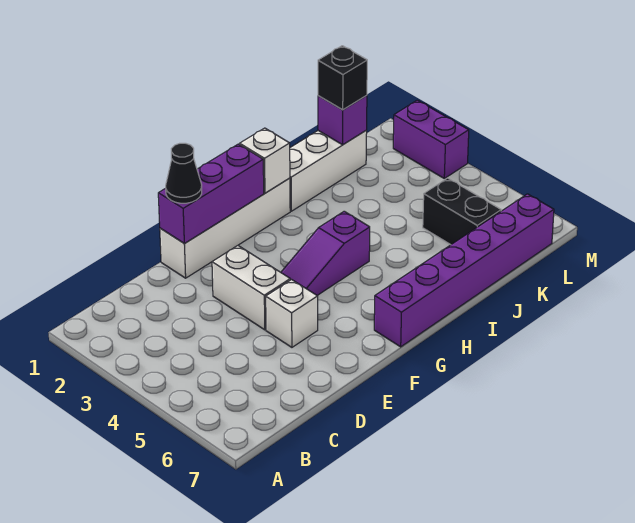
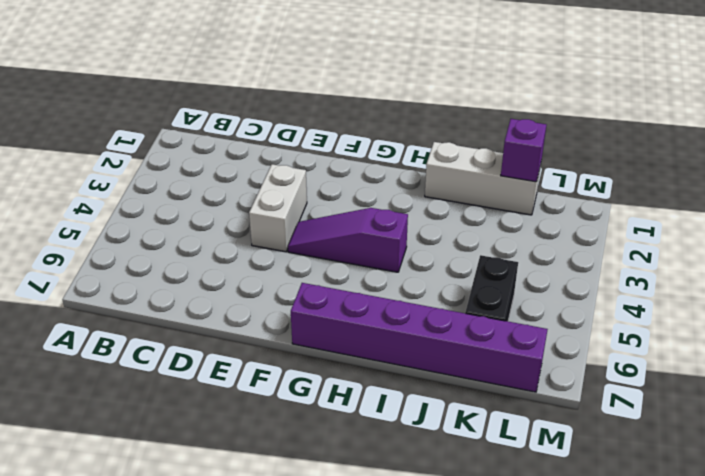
none -> white brick E1:H1 level 1
none -> white brick E5 level 1
none -> purple brick M2:M3 level 1

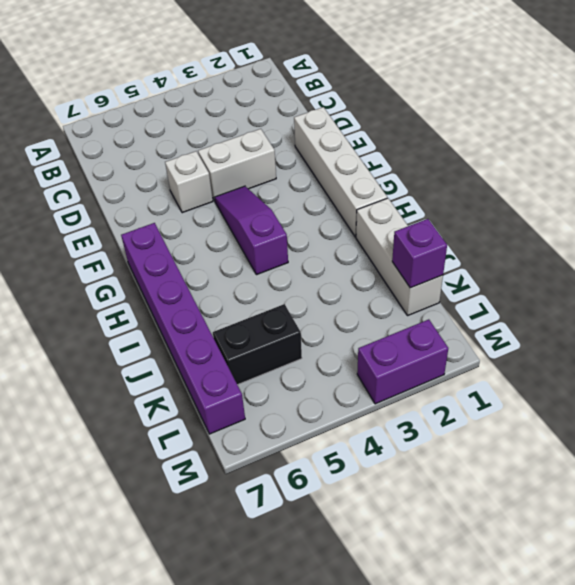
none -> purple brick E1:G1 level 2
none -> white brick H1 level 2
none -> black cone E1 level 3

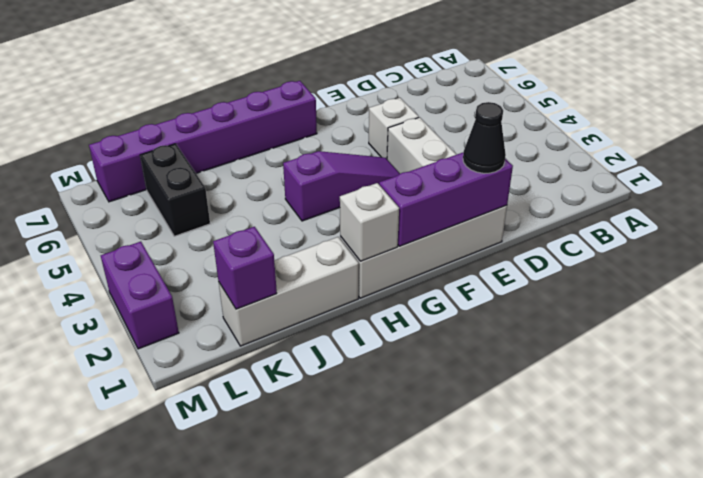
none -> black brick K1 level 3

